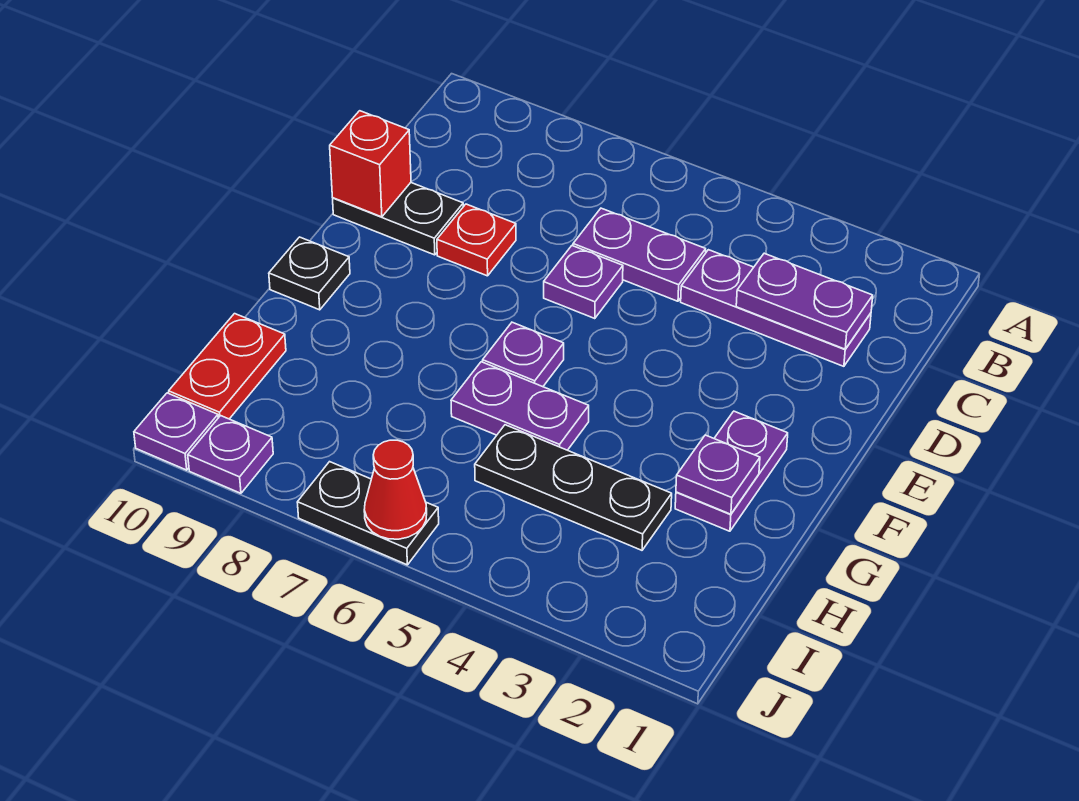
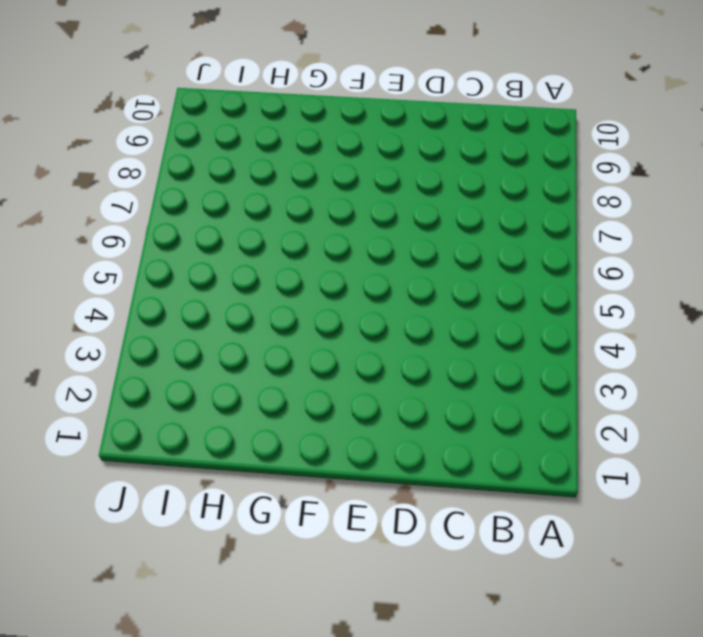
none -> purple plate C2:C4 level 1
none -> purple plate C5:C6 level 1
none -> purple plate D6 level 1

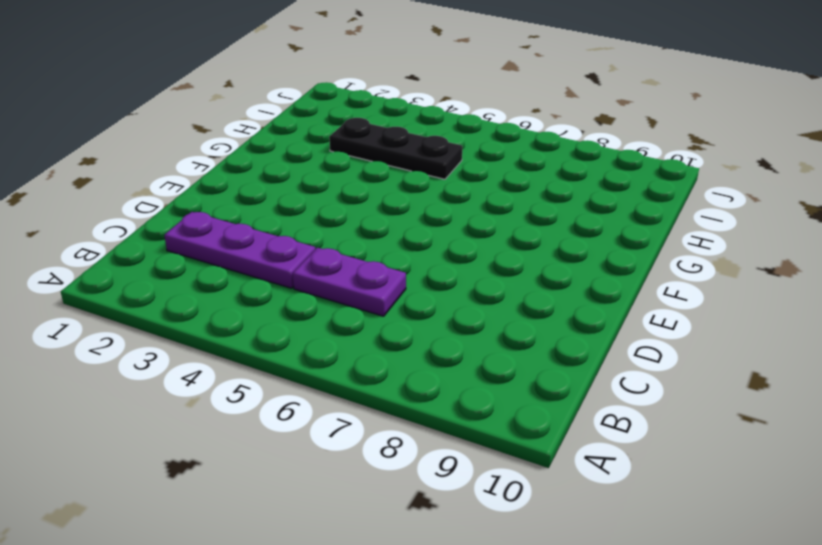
none -> purple plate D6 level 1
none -> red plate D8 level 1
none -> black plate D9:D10 level 1

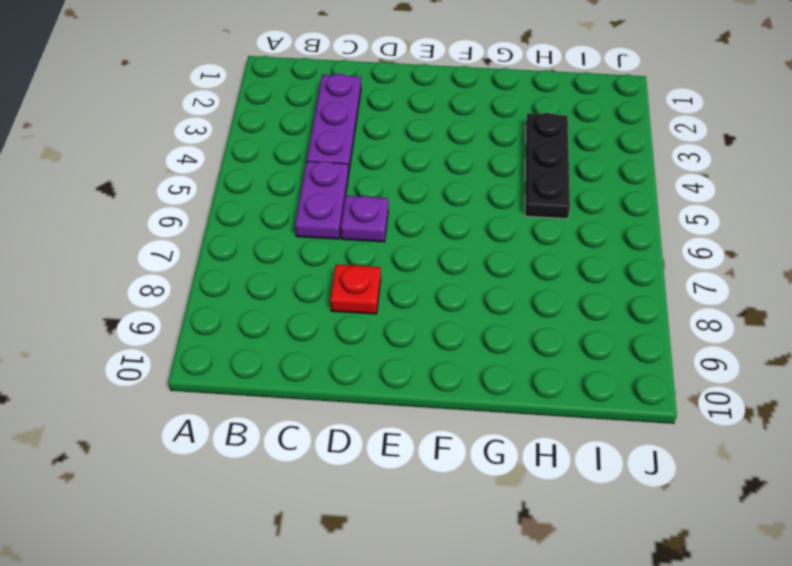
none -> black plate D9:D10 level 1
none -> purple plate F2:G2 level 1
none -> purple plate F6 level 1

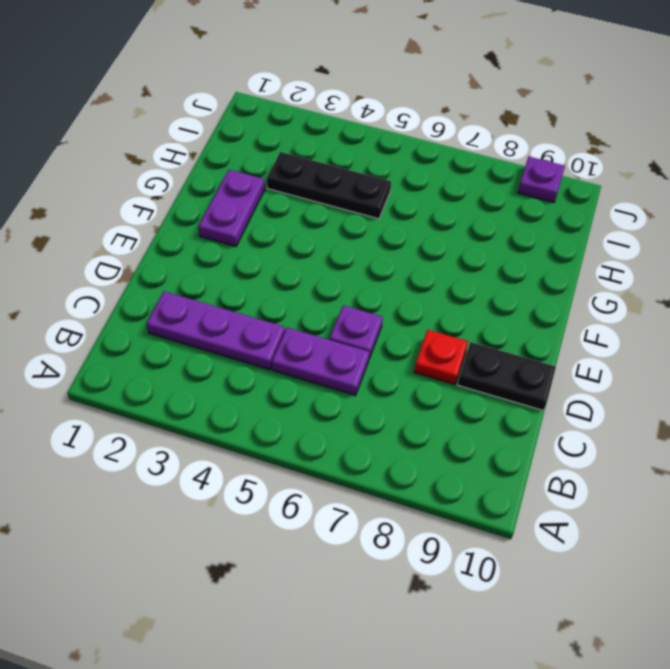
none -> purple plate F6 level 1
none -> black plate F10 level 1
none -> purple plate G5:G6 level 1

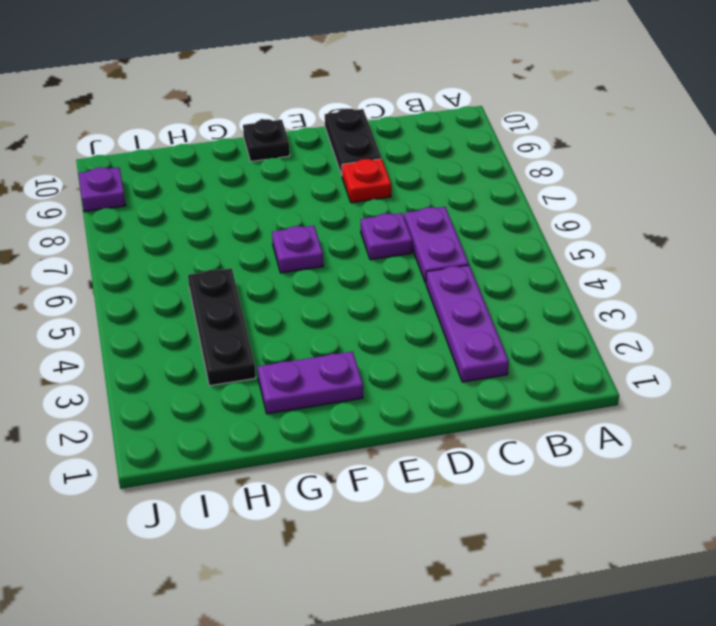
none -> purple plate G5:G6 level 1
none -> red plate H10:I10 level 1
none -> black plate J6:J7 level 1

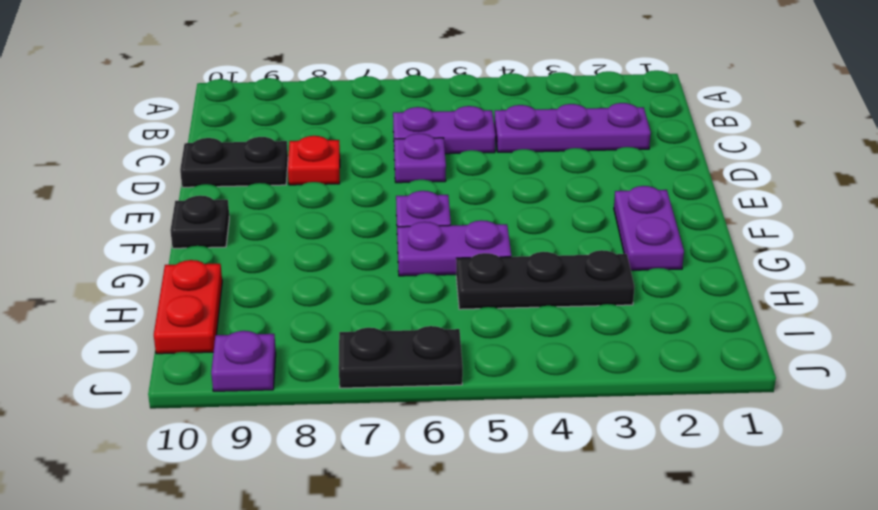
none -> purple plate J10 level 1
none -> purple plate C2:C3 level 2
none -> red brick D10 level 2

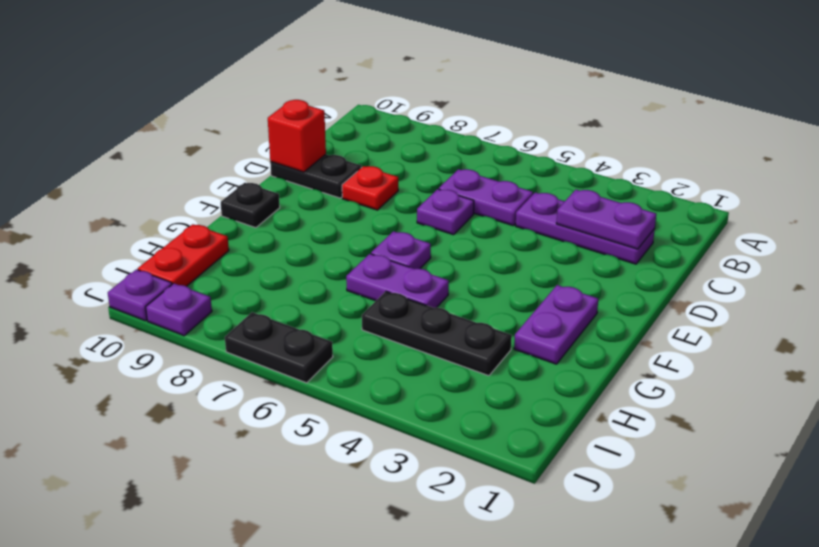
none -> purple plate G2 level 2
none -> red cone J6 level 2

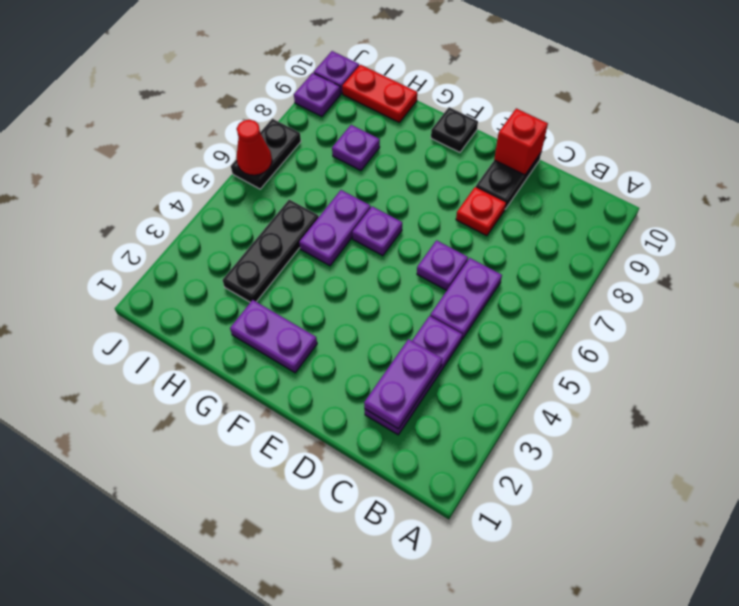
purple plate H8 level 1 -> purple plate G2 level 2

